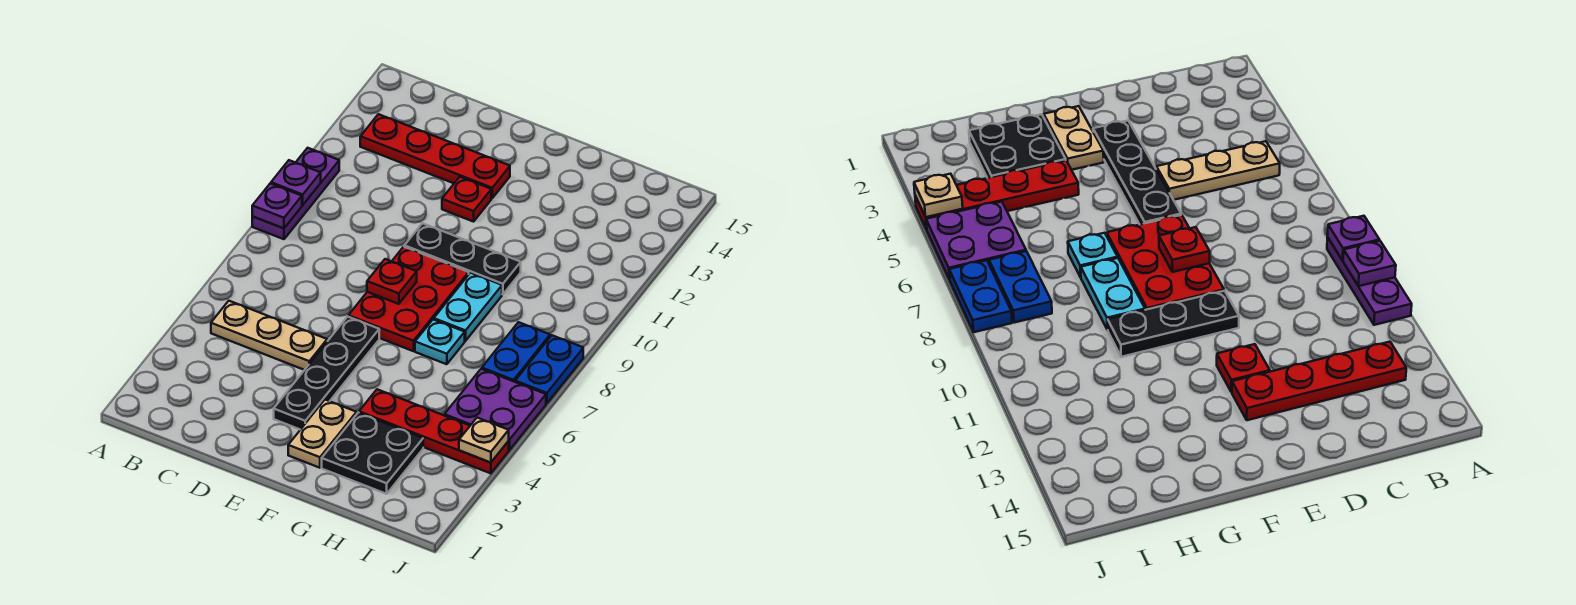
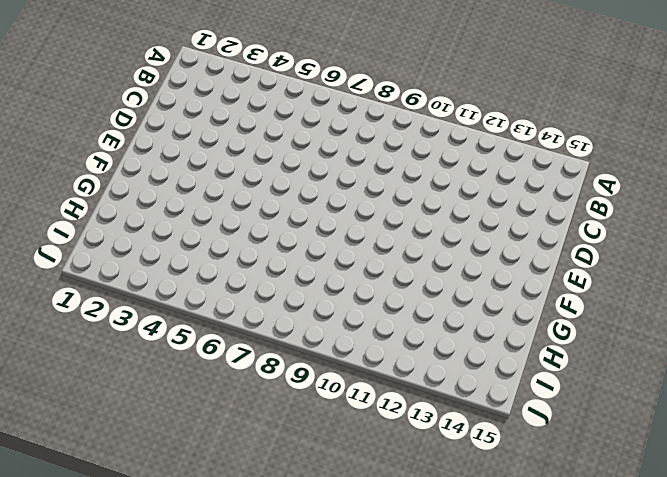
none -> purple plate A9:A11 level 1
none -> tan plate B5:D5 level 1
none -> red plate B13:E13 level 1

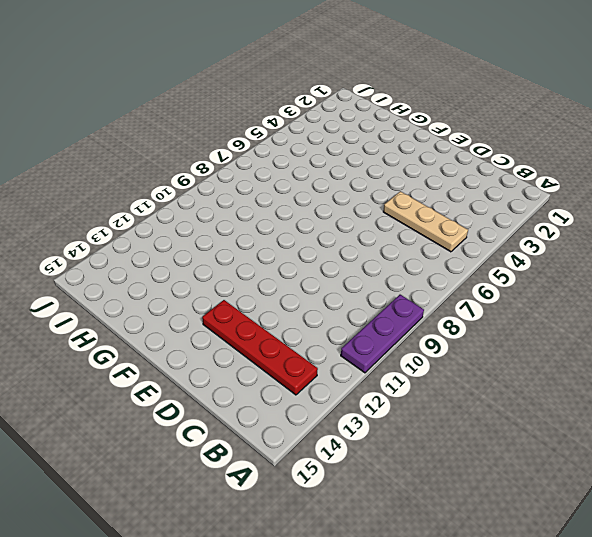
none -> black plate E3:E6 level 1
none -> red plate E7:F9 level 1
none -> black plate E10:G10 level 1

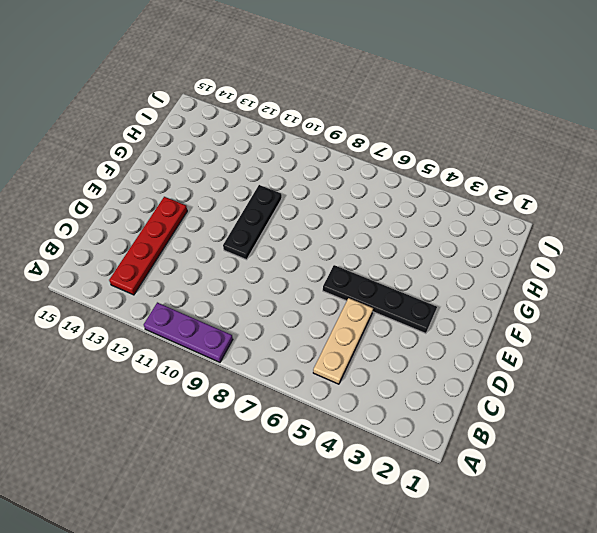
none -> red plate E7:F9 level 1
none -> red plate E12 level 1
none -> tan plate F2:F3 level 1

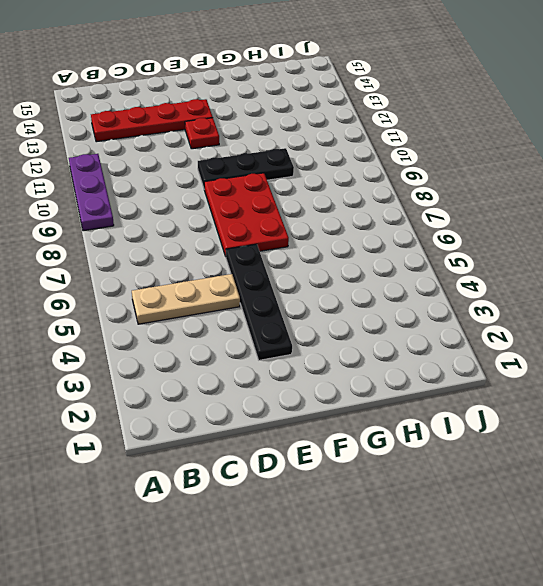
none -> tan plate F2:F3 level 1
none -> black plate G2:H3 level 1
none -> red plate G4:J4 level 1

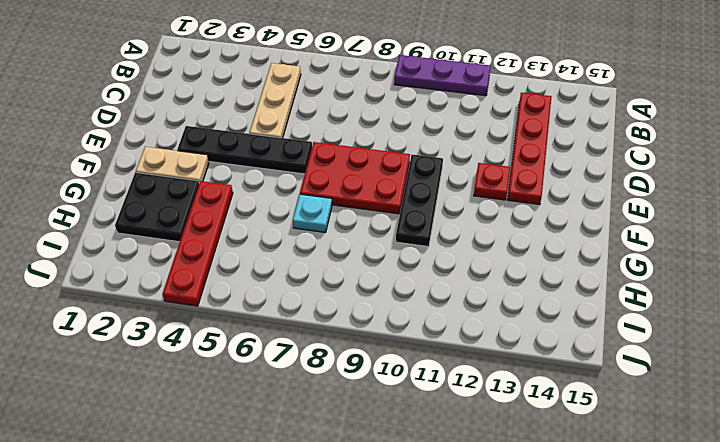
none -> cyan plate G8:G9 level 1
none -> purple plate I5:J6 level 1
none -> blue plate I7:I8 level 1

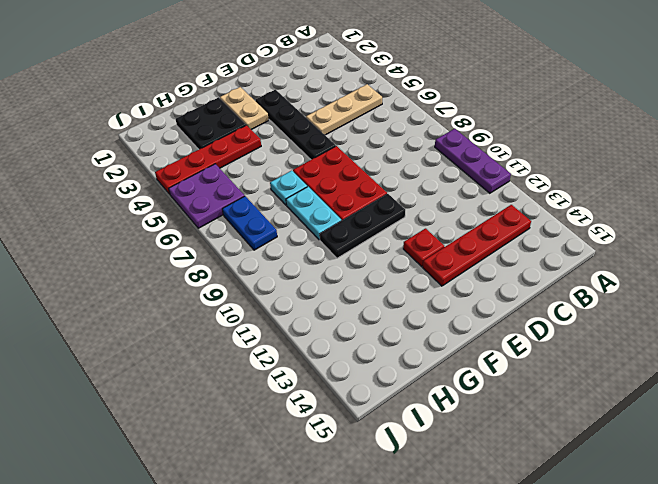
none -> blue plate J7:J8 level 1
none -> purple plate A9 level 2
none -> purple plate A10 level 2

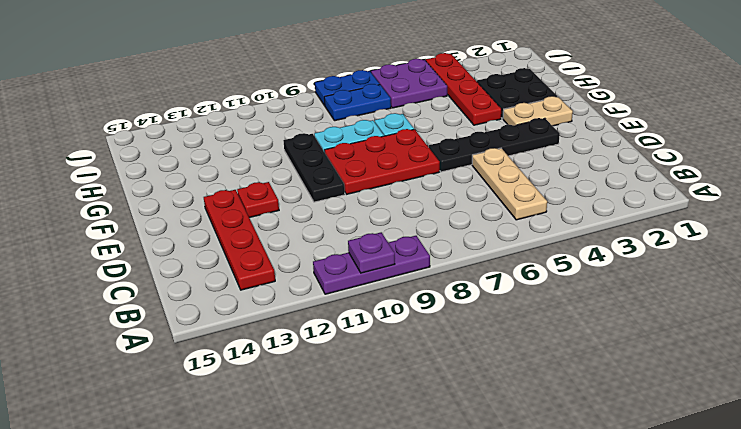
none -> purple plate A9 level 2
none -> red plate E8 level 2
none -> tan plate J4 level 2

